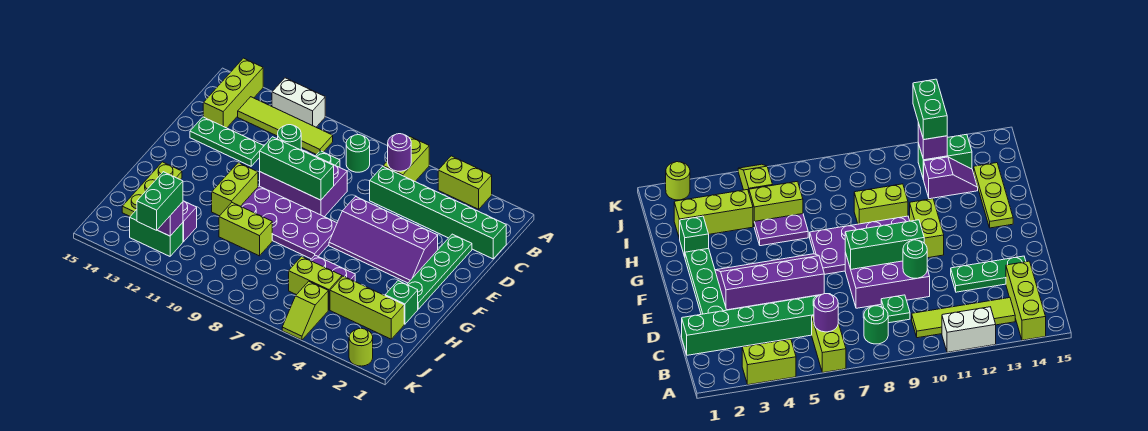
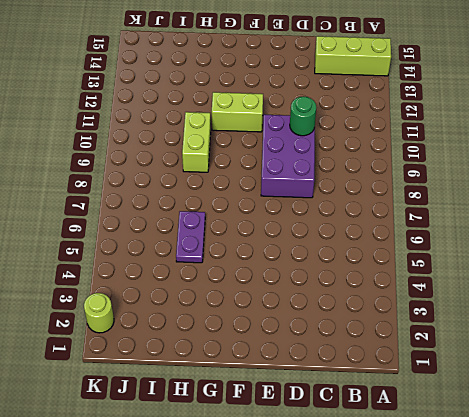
none -> lime brick A3:A4 level 1
none -> lime brick A6:B6 level 1
none -> white brick A11:A12 level 1

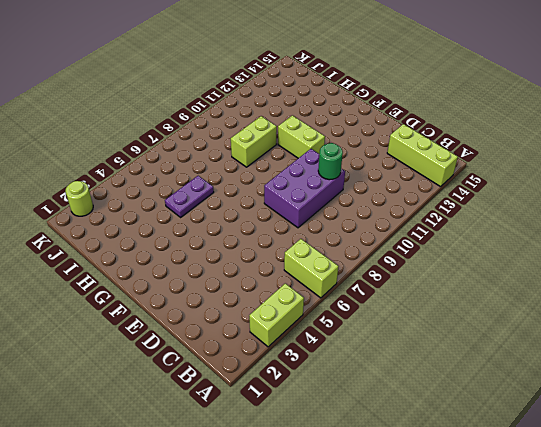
none -> white brick A11:A12 level 1
none -> green round brick B8 level 1
none -> lime tile B10:B13 level 1

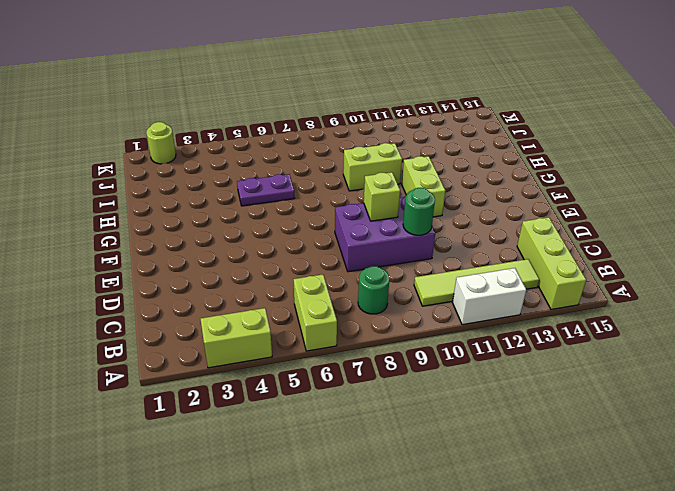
lime brick E9 level 2 -> green brick E8:E10 level 2
none -> green brick C1:C6 level 1
none -> green plate C9 level 1
none -> green plate D2:G2 level 1

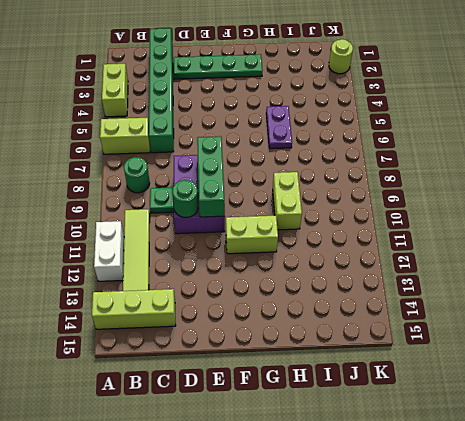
none -> green plate D12:D14 level 1
none -> purple slope E3:F6 level 1 top E
none -> purple plate F7:G10 level 1

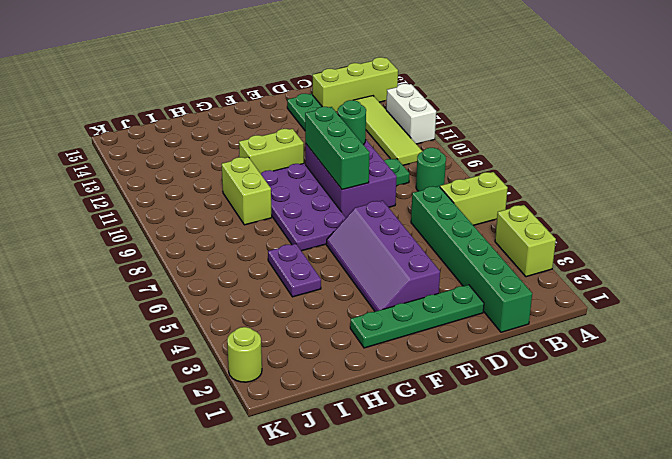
none -> lime plate G14:I14 level 1
none -> green brick H2 level 1
none -> lime brick I2:I4 level 1

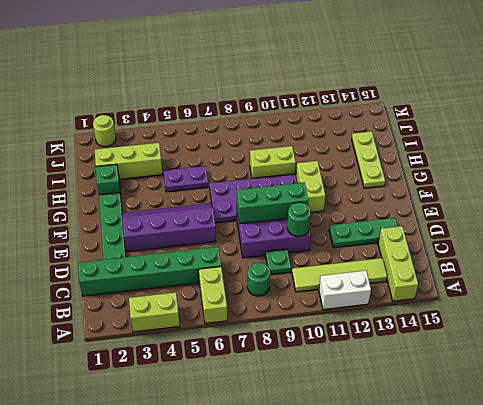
none -> lime brick I5:I6 level 1
none -> purple slope I12:I13 level 1 top 12
none -> lime slope J5:K5 level 1 top J

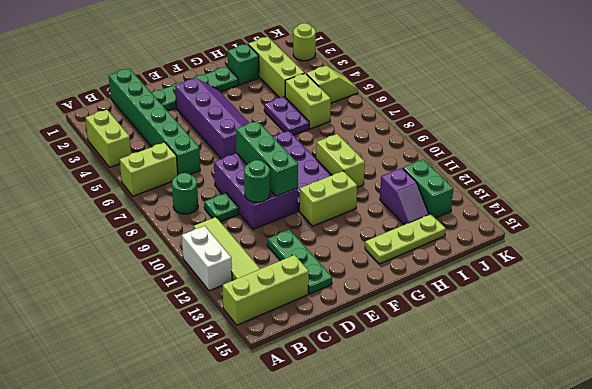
none -> purple round brick B6 level 2
none -> purple brick J12 level 2
none -> green brick J12:K12 level 3

